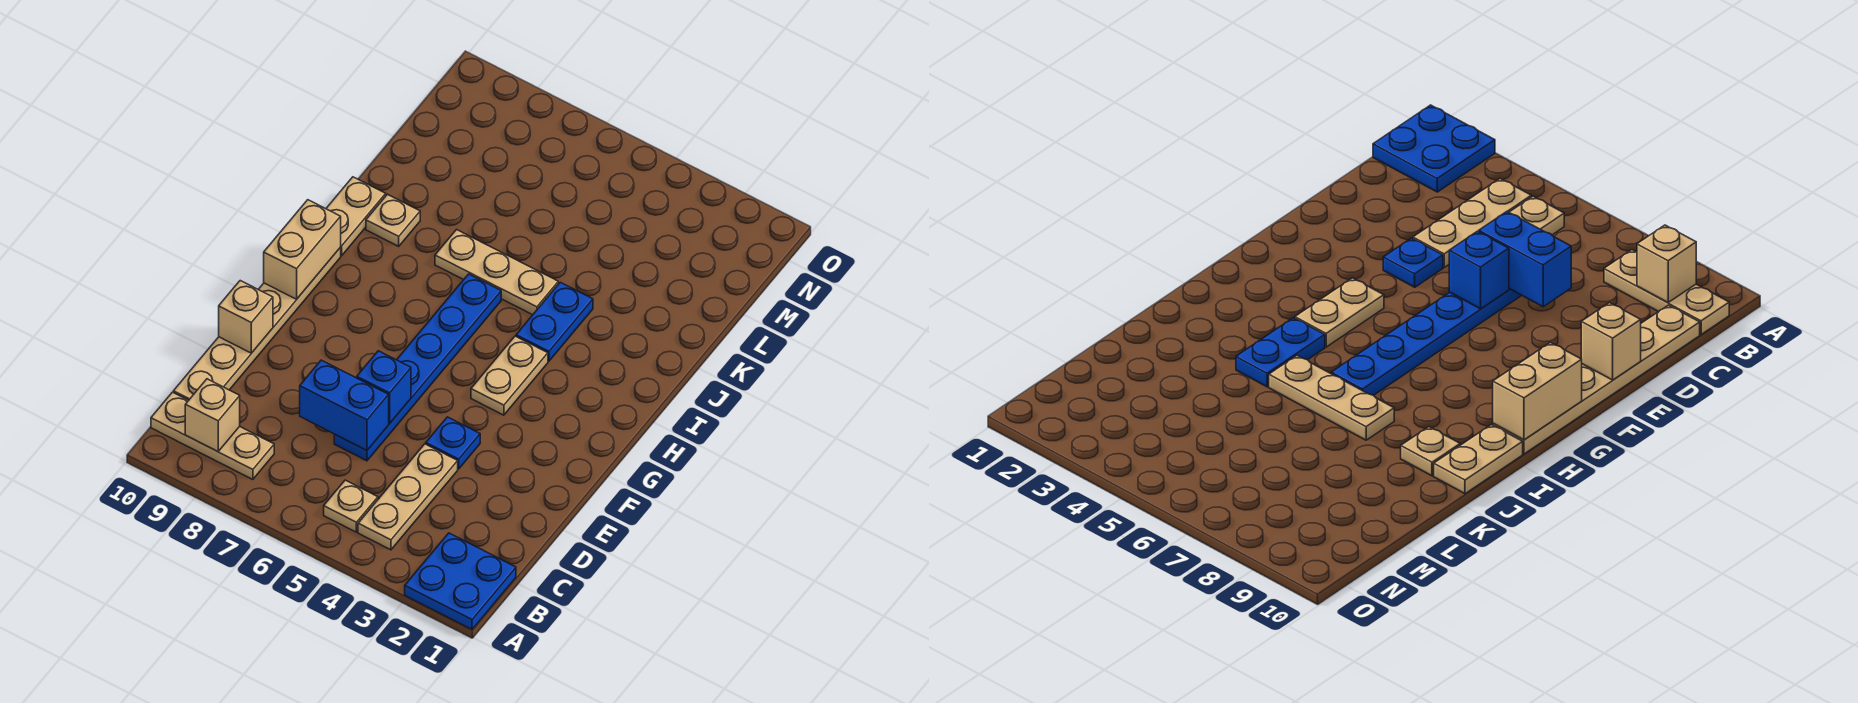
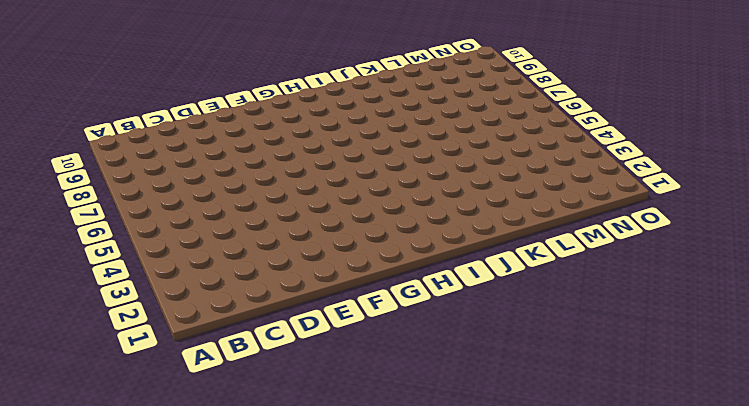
none -> blue plate A1:B2 level 1
none -> tan plate B4:D4 level 1
none -> tan plate B5 level 1

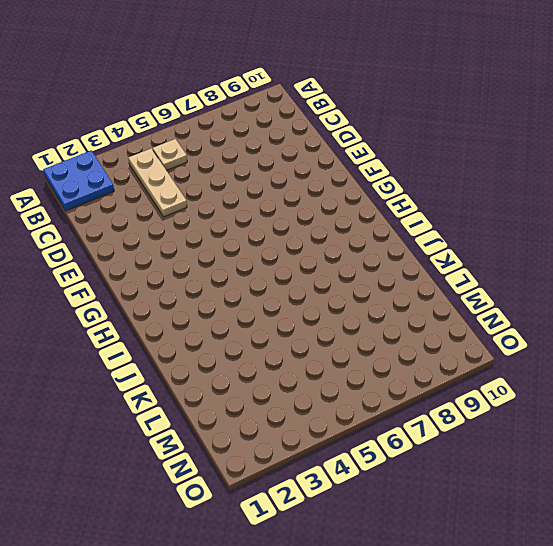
none -> tan plate B8:B10 level 1
none -> tan plate C10:H10 level 1
none -> blue plate D6:I6 level 1

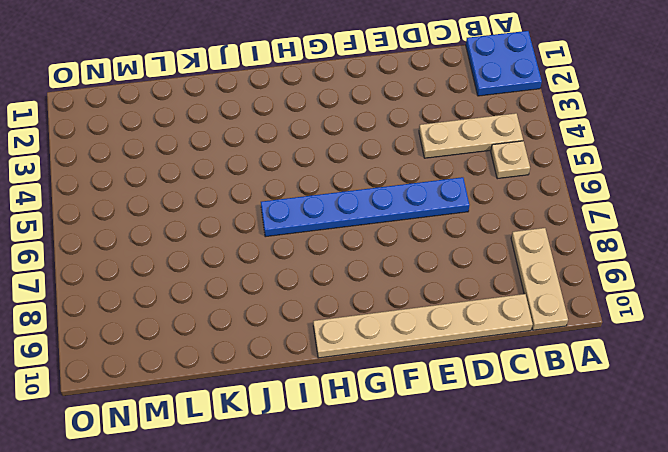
none -> blue plate E4 level 1
none -> tan plate G4:H4 level 1
none -> blue plate I4:J4 level 1

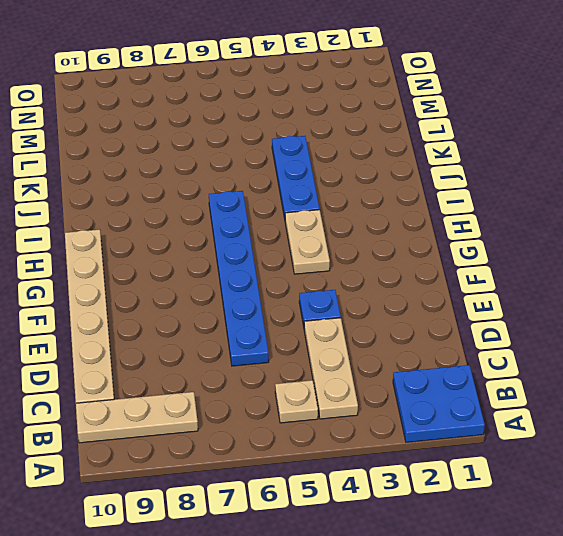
blue plate I4:K4 level 1 -> blue plate I4:J4 level 1
none -> tan plate I10:J10 level 1
none -> tan plate J5:J7 level 1
none -> tan plate J9 level 1

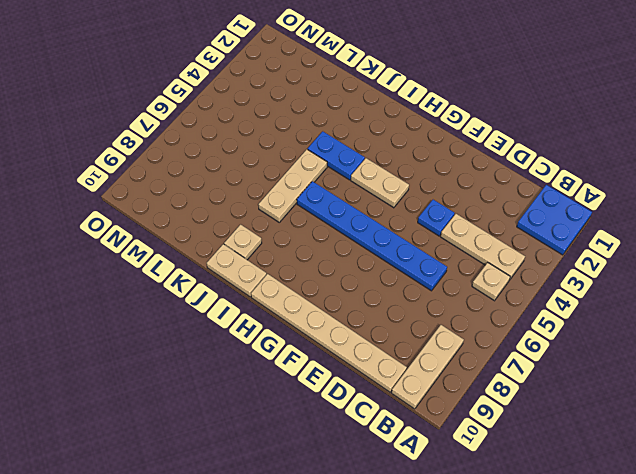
none -> tan brick B9 level 2
none -> blue brick D6:D7 level 2
none -> blue brick E6 level 2

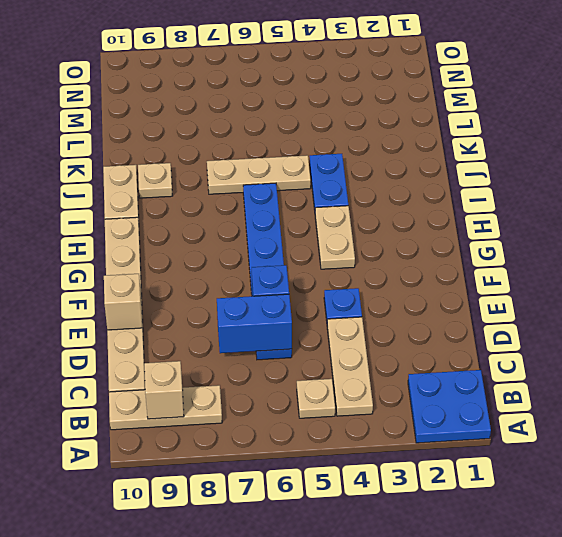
none -> tan brick G10:H10 level 2

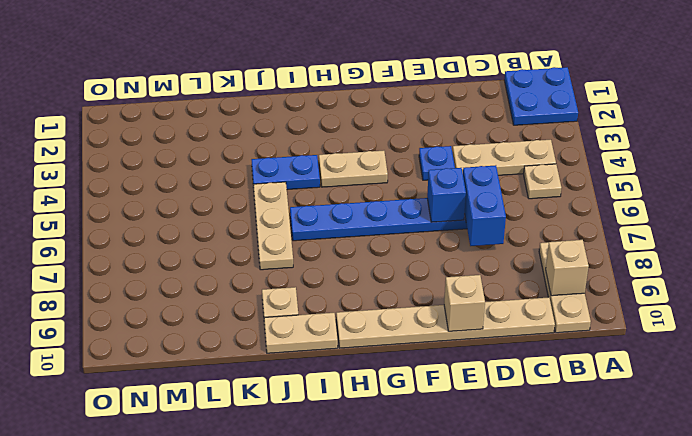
none -> tan brick G10:H10 level 2

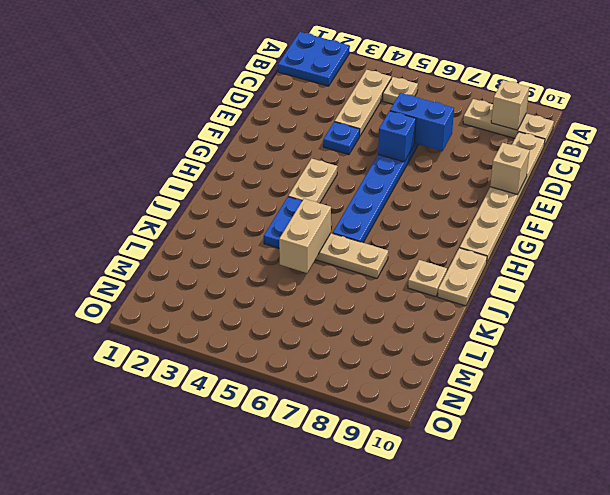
tan brick J5:K5 level 2 -> tan brick G10:H10 level 2

